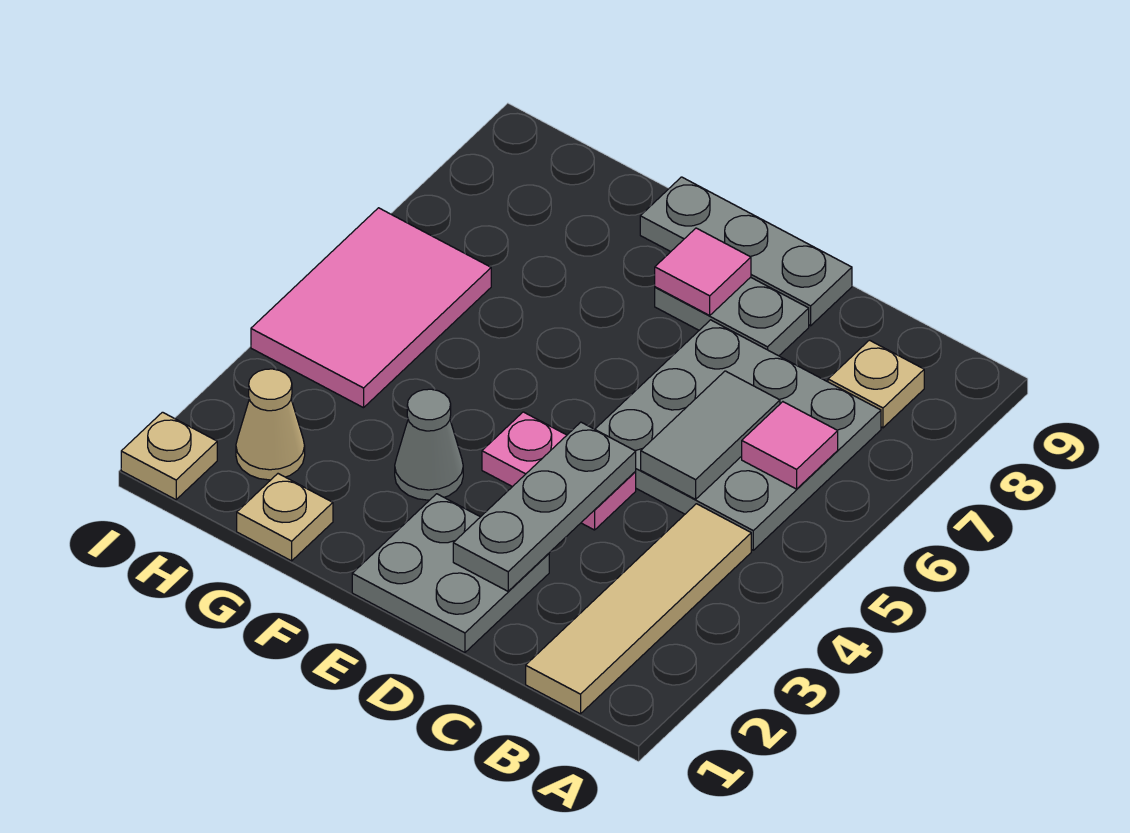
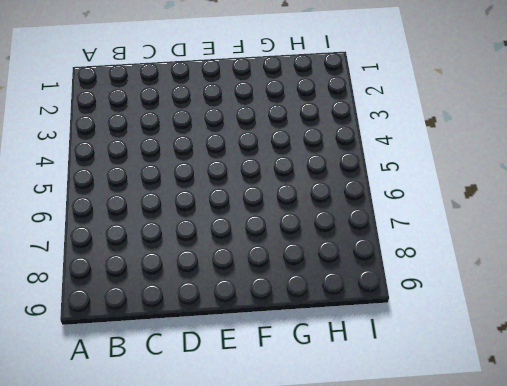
none -> tan tile B1:B4 level 1
none -> grey plate B5:D7 level 1
none -> tan plate B8 level 1

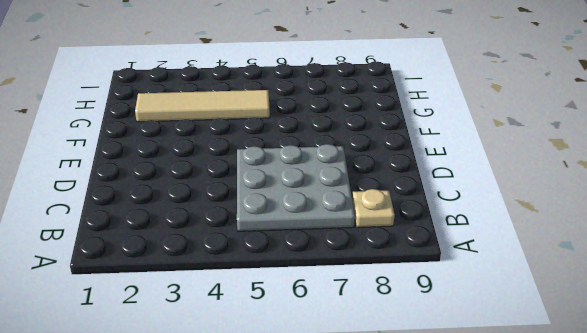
tan tile G2:G5 level 1 -> tan tile B1:B4 level 1
none -> grey plate D1:E2 level 1
none -> pink plate D4:E4 level 1
none -> grey plate D8:E8 level 1

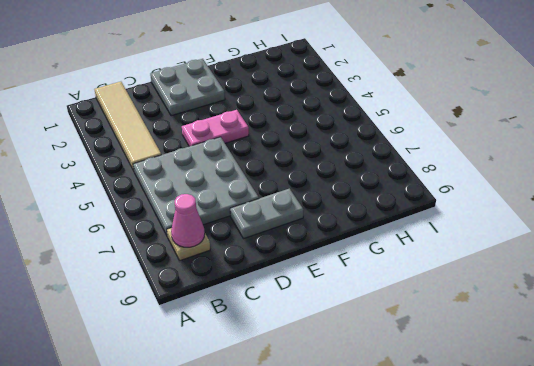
pink cone B8 level 2 -> none
none -> grey plate D9:F9 level 1
none -> grey cone F3 level 1
none -> tan plate G1 level 1

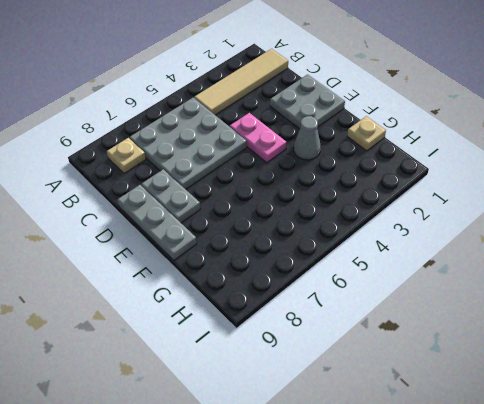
none -> tan cone H2 level 1
none -> pink tile H4:I6 level 1
none -> tan plate I1 level 1

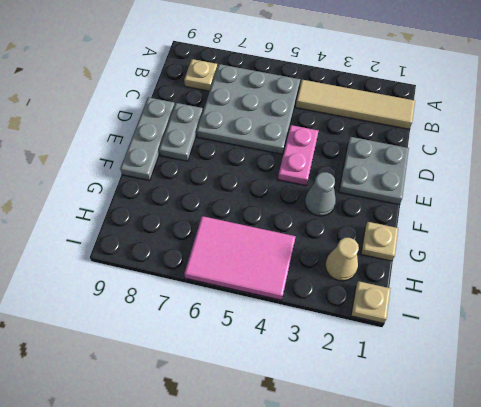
none -> pink tile B6 level 2
none -> grey tile C5:C6 level 2
none -> grey plate D2:D4 level 2

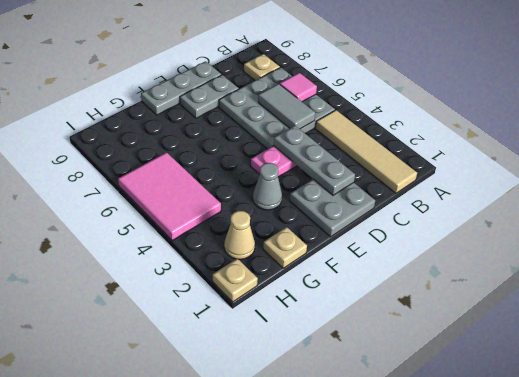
none -> pink tile E8 level 2

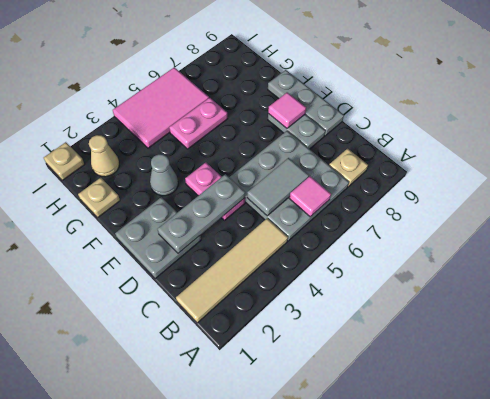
pink plate G5:G6 level 1 -> none

